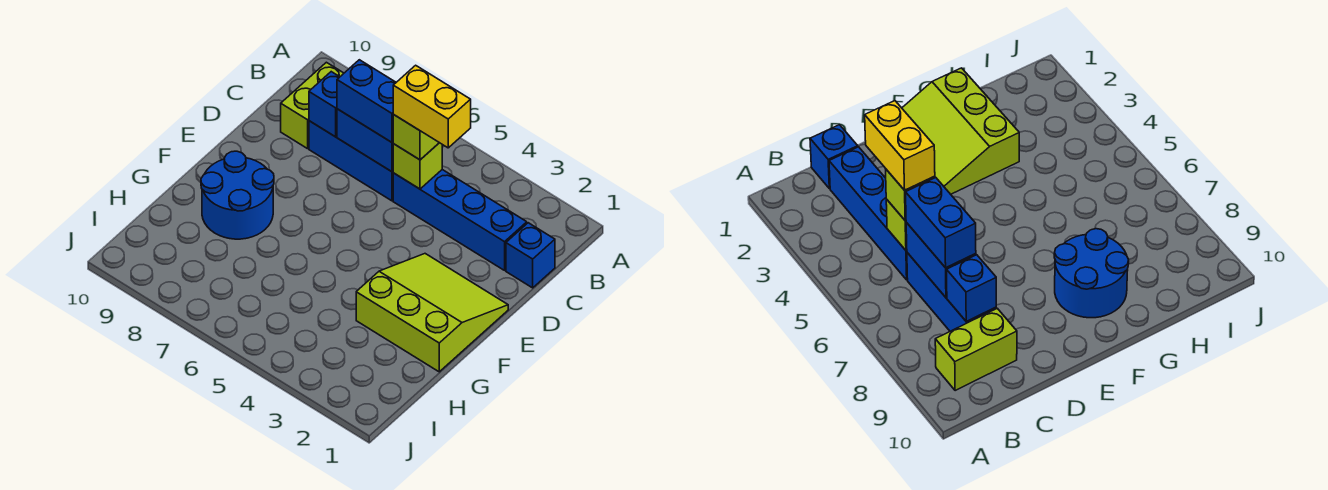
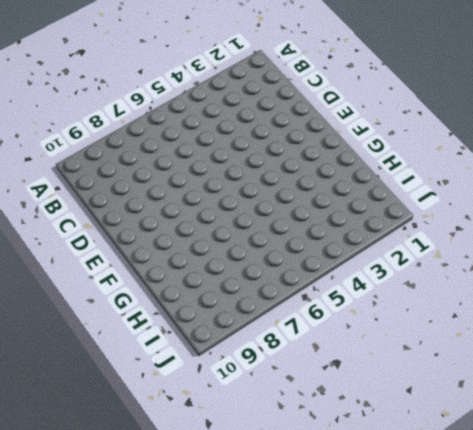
none -> lime brick B9:C9 level 1
none -> blue brick C1 level 1
none -> blue brick C2:C5 level 1

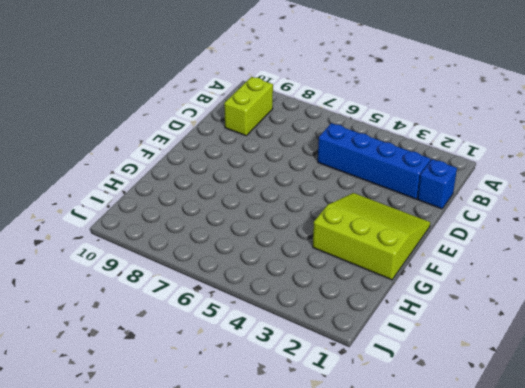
none -> blue brick C6:C8 level 1
none -> blue round brick F8:G9 level 1
none -> lime brick C5 level 2

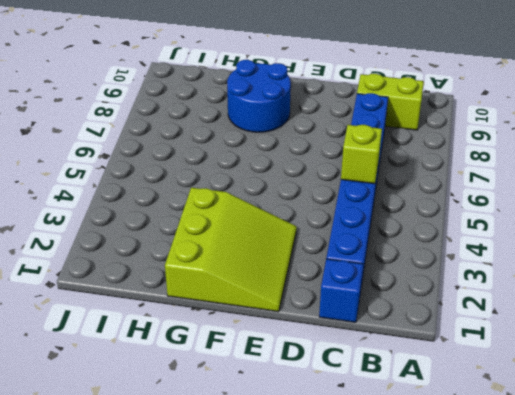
none -> blue brick C6:C7 level 2
none -> blue brick C8 level 2
none -> lime brick C5 level 3

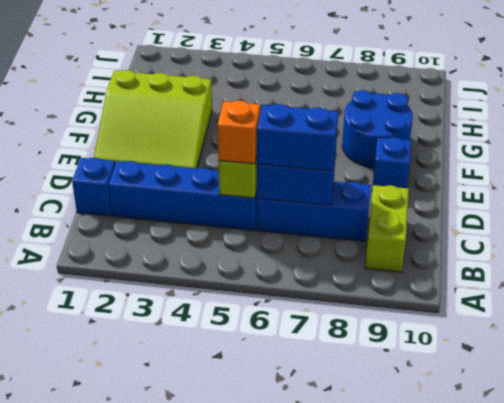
orange brick C5 level 3 -> lime brick C5 level 3
blue brick E9 level 1 -> blue brick C8 level 2
none -> yellow brick C4:C5 level 4

